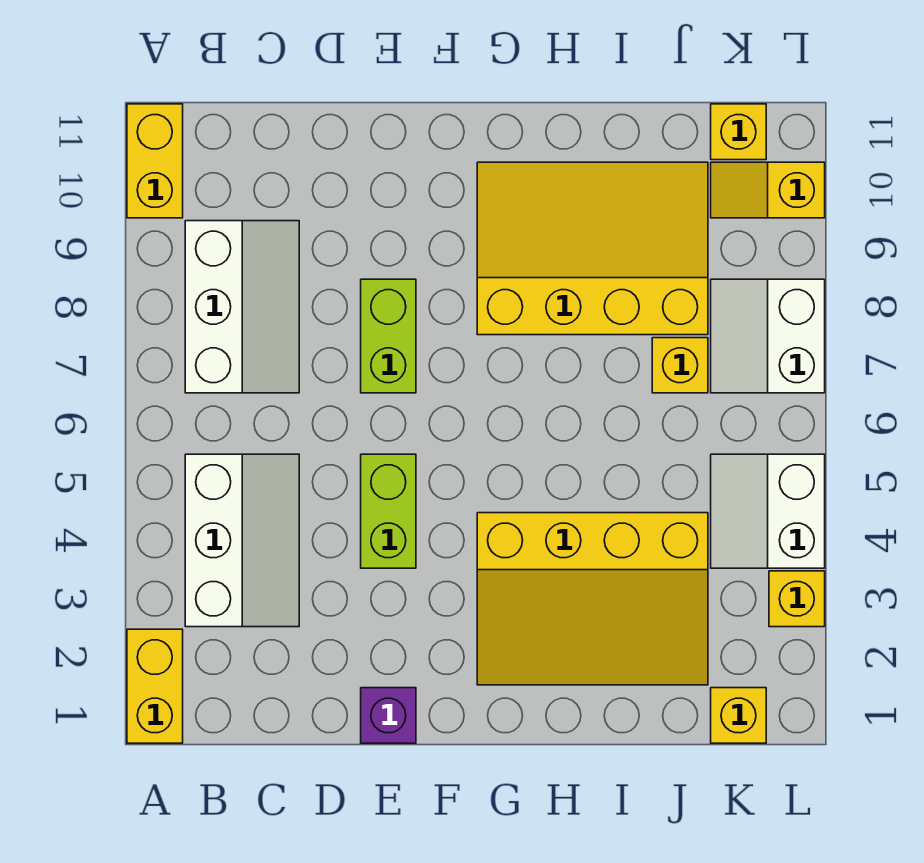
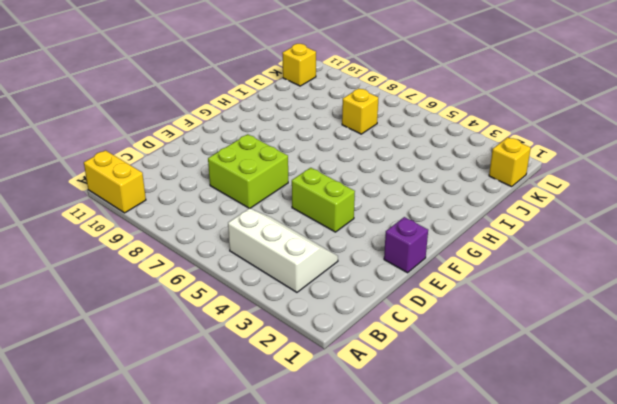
lime brick D7:E8 level 1 -> lime brick E7:E8 level 1
none -> yellow brick A1:A2 level 1
none -> white slope B7:C9 level 1 top B
none -> yellow slope G2:J4 level 1 top 4

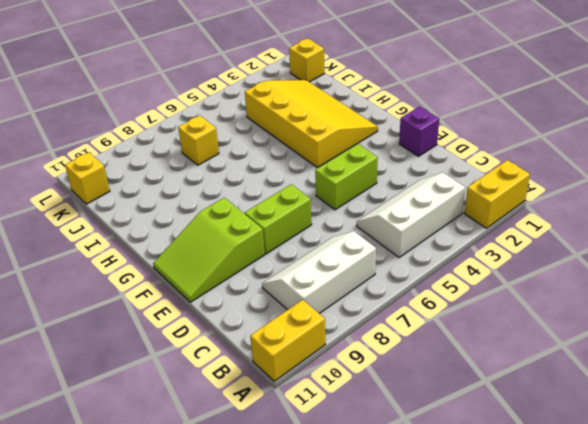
lime slope E9:F11 level 1 top 9 -> none
none -> yellow slope G8:J10 level 1 top 8
none -> white slope K4:L5 level 1 top L
none -> white slope K7:L8 level 1 top L

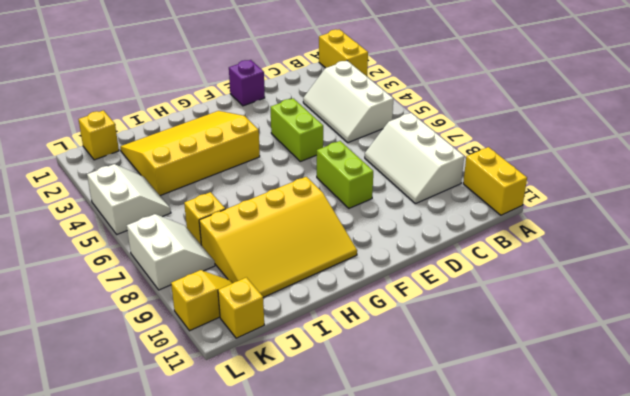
none -> yellow brick L3 level 1

